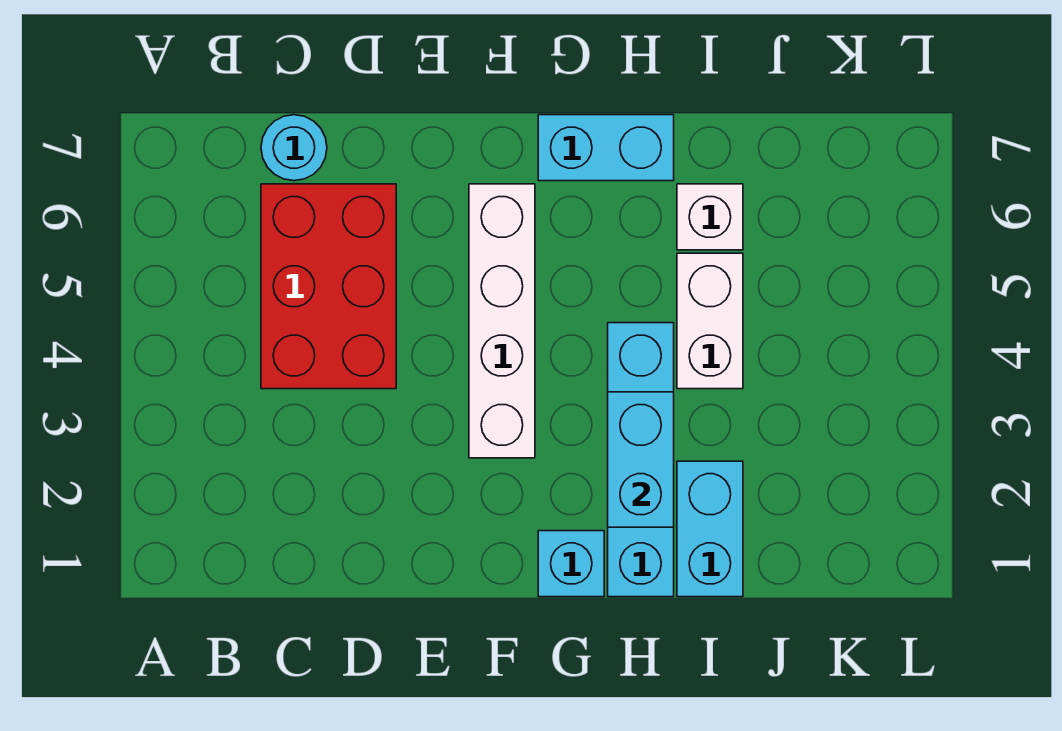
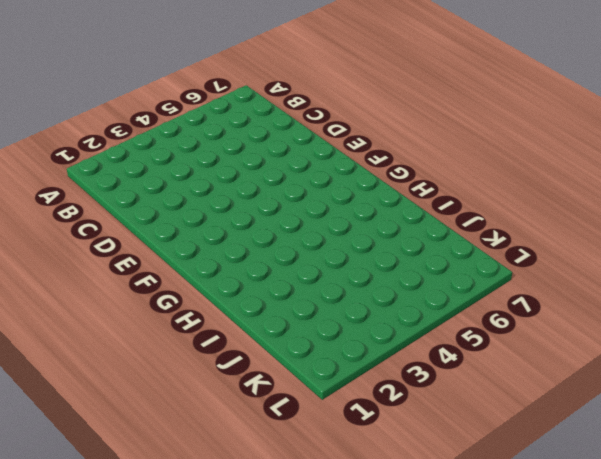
none -> red brick C4:D6 level 1
none -> cyan round brick C7 level 1

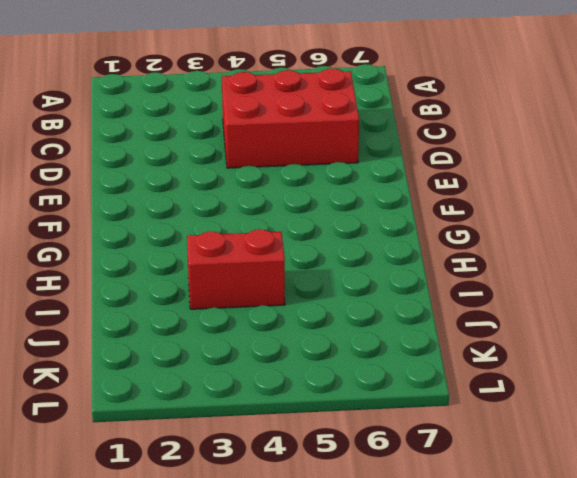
red brick I3:I4 level 1 -> white brick I4:I5 level 1
none -> cyan round brick C7 level 1
none -> white brick F3:F6 level 1

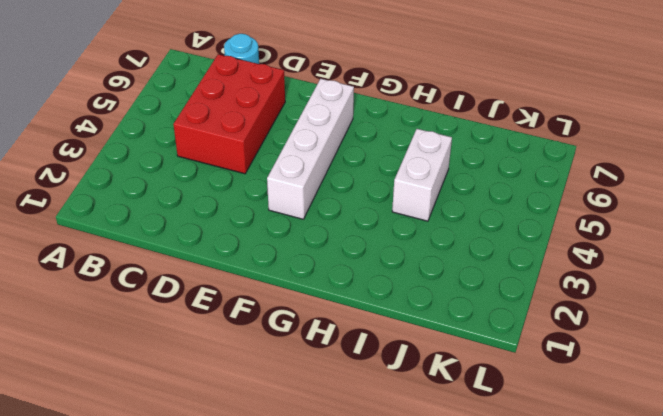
none -> cyan brick G1 level 1
none -> cyan brick G7:H7 level 1

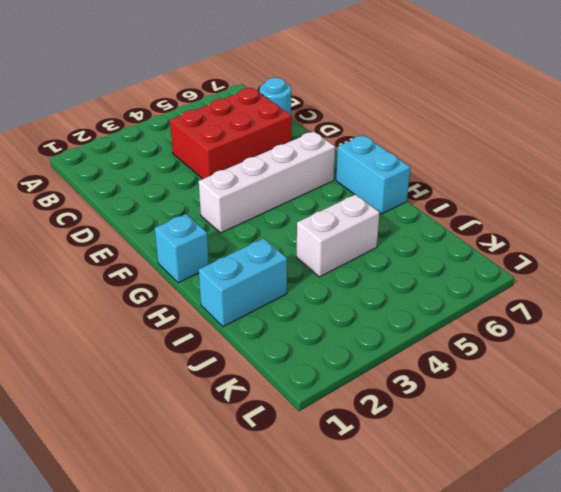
none -> cyan brick H1:H4 level 1
none -> white brick I6 level 1

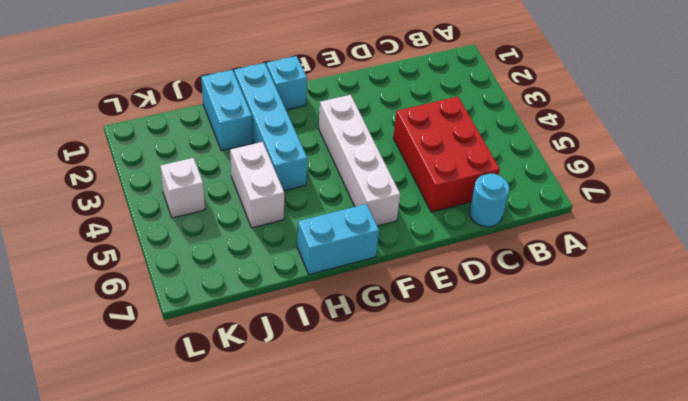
white brick K4 level 1 -> white brick I6 level 1
none -> cyan brick H2:H3 level 2

